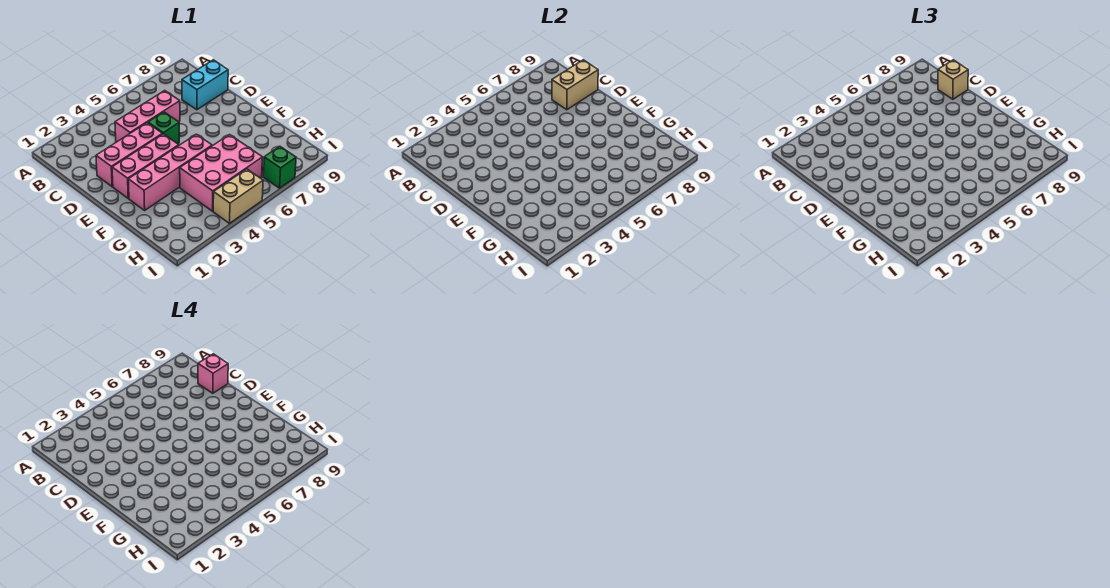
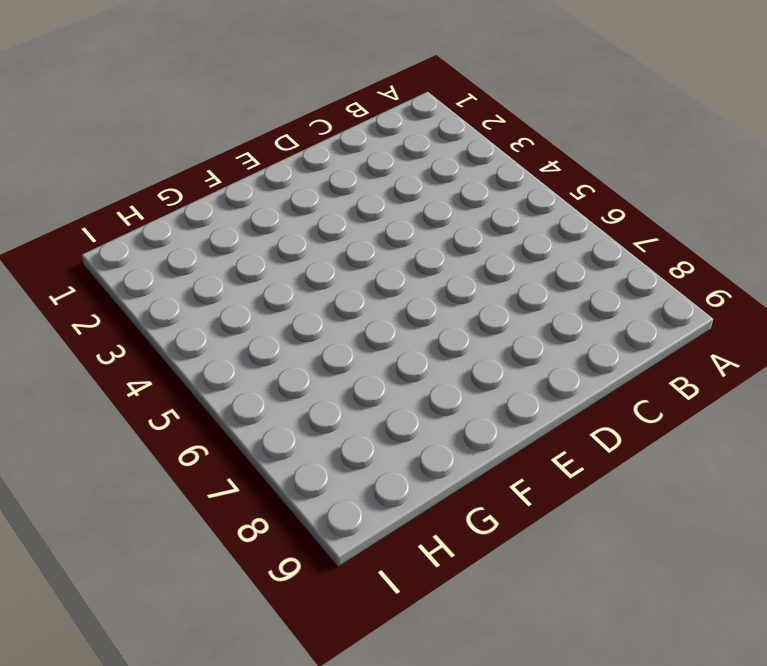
none -> pink brick C4:C6 level 1
none -> cyan brick C8:C9 level 1
none -> pink brick D2:D4 level 1

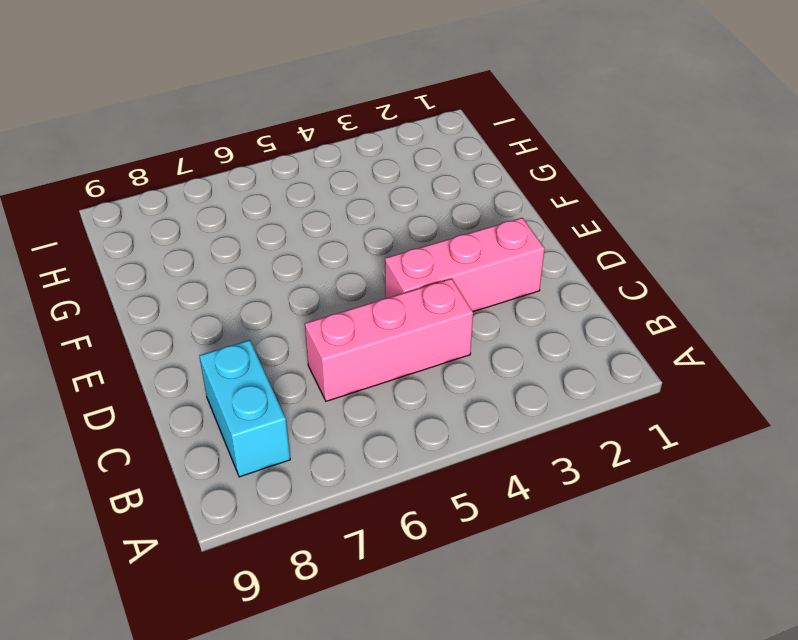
cyan brick B8:C8 level 1 -> cyan brick C8:C9 level 1
none -> green brick D5 level 1
none -> pink brick E2:E4 level 1
none -> pink brick F2:F5 level 1

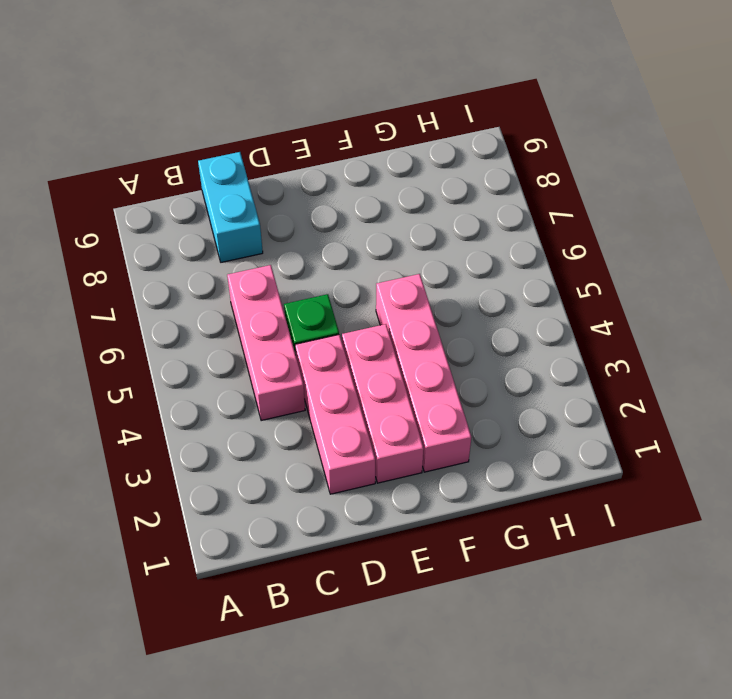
none -> pink brick G4:H6 level 1
none -> tan brick I4:I5 level 1
none -> green brick I7 level 1

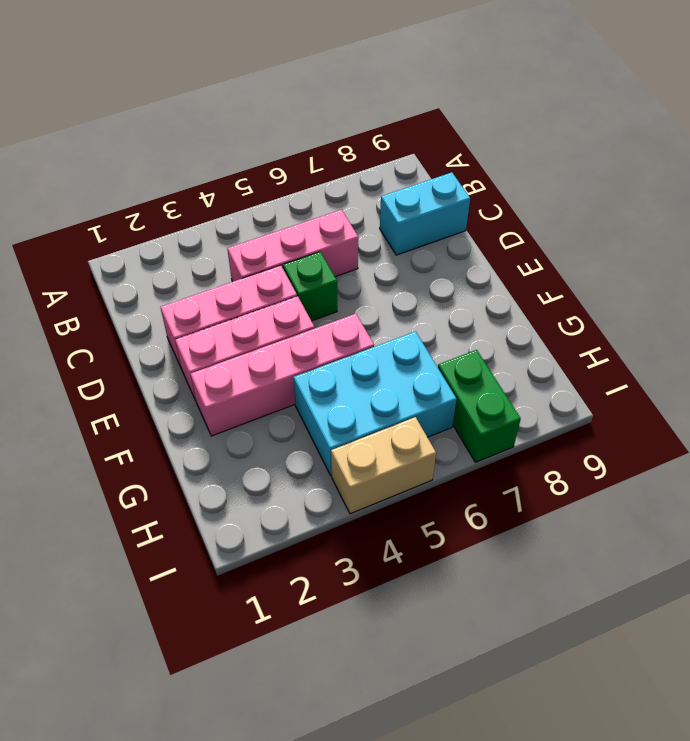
cyan brick G4:H6 level 1 -> pink brick G4:H6 level 1
green brick H7:I7 level 1 -> green brick I7 level 1
none -> tan brick C8:C9 level 2
none -> tan brick C9 level 3
none -> pink brick C9 level 4

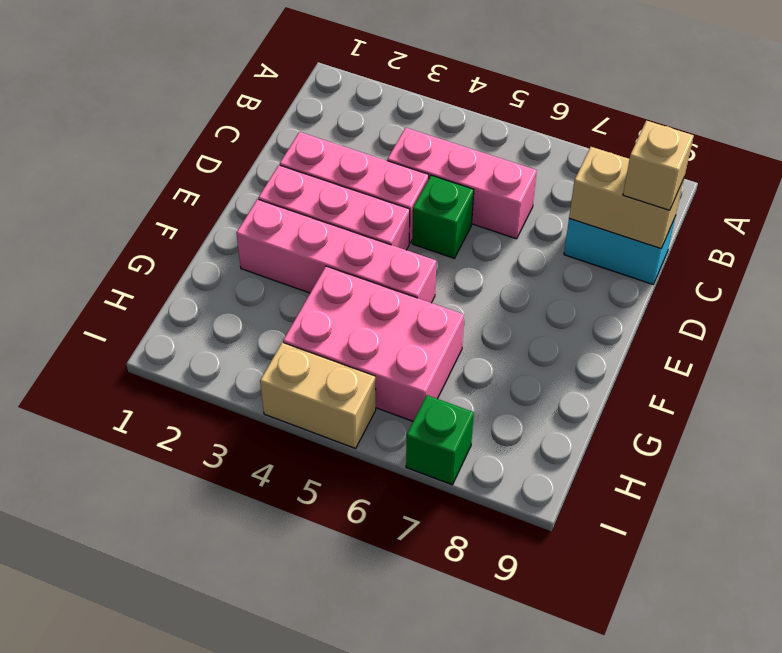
none -> pink brick C9 level 4

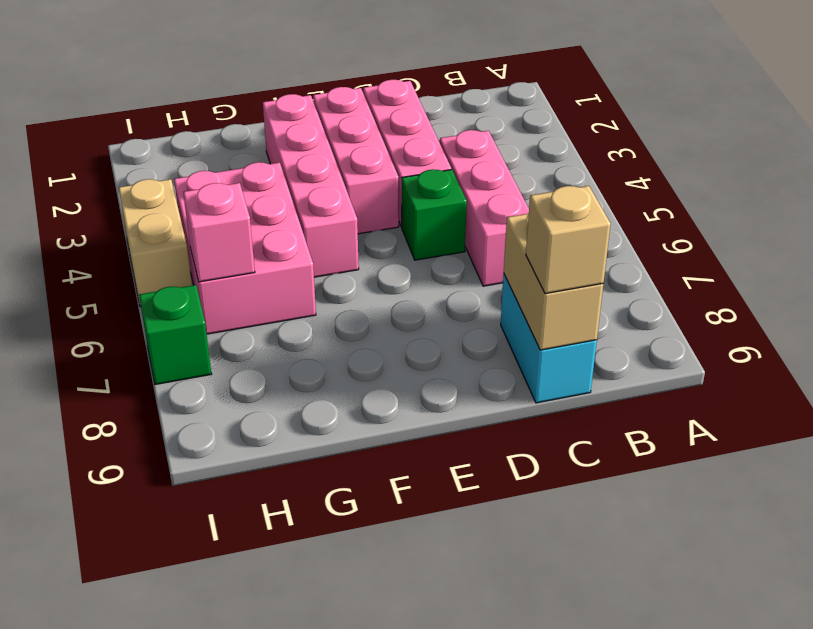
pink brick H6 level 2 -> pink brick C9 level 4

